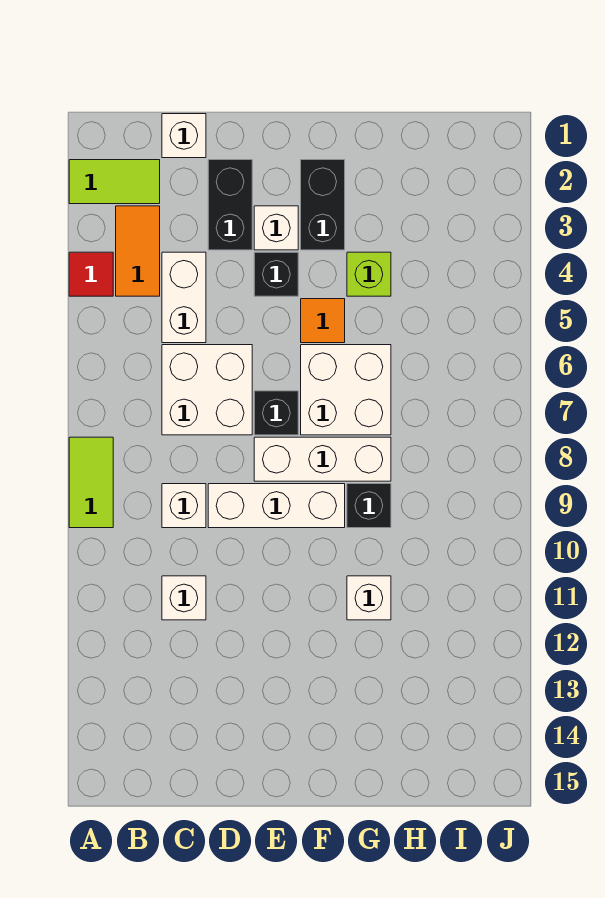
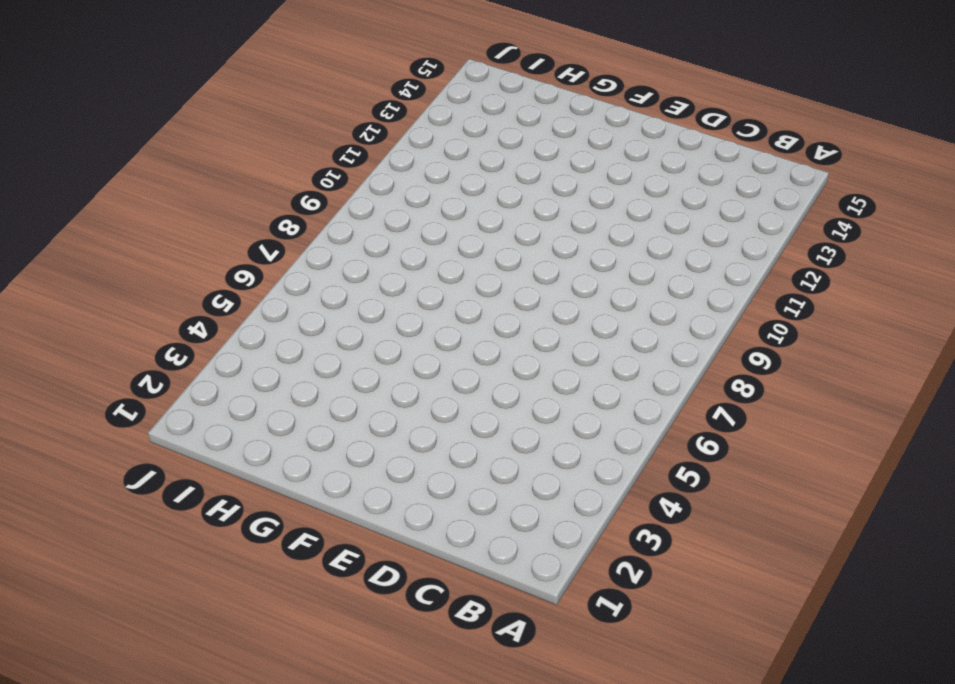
none -> lime tile A2:B2 level 1
none -> red tile A4 level 1
none -> lime tile A8:A9 level 1

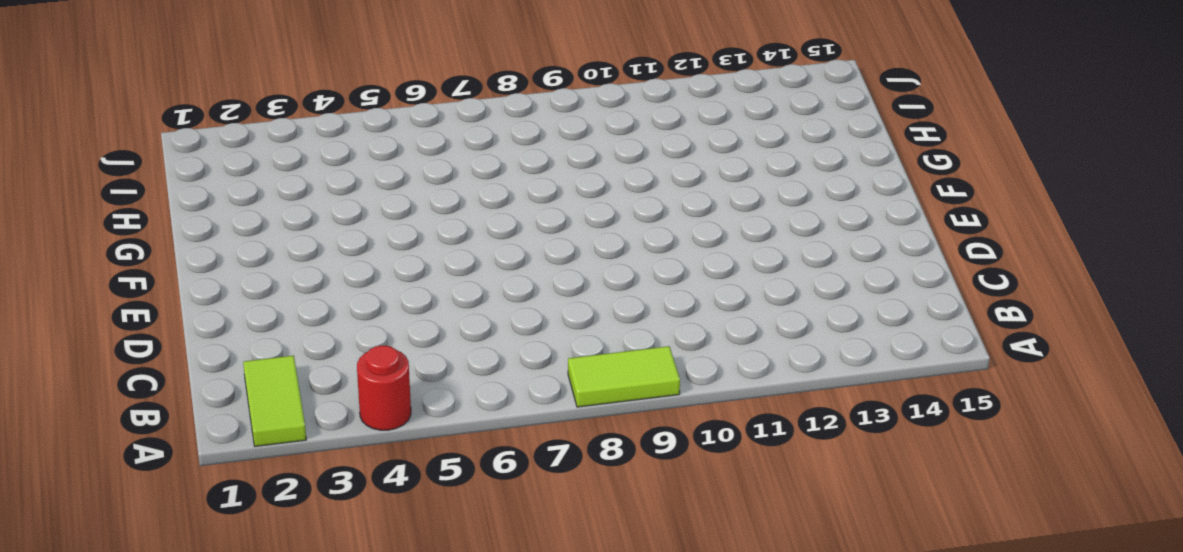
red round brick A4 level 1 -> red tile A4 level 1
none -> orange tile B3:B4 level 1
none -> white brick C1 level 1
none -> white brick C4:C5 level 1

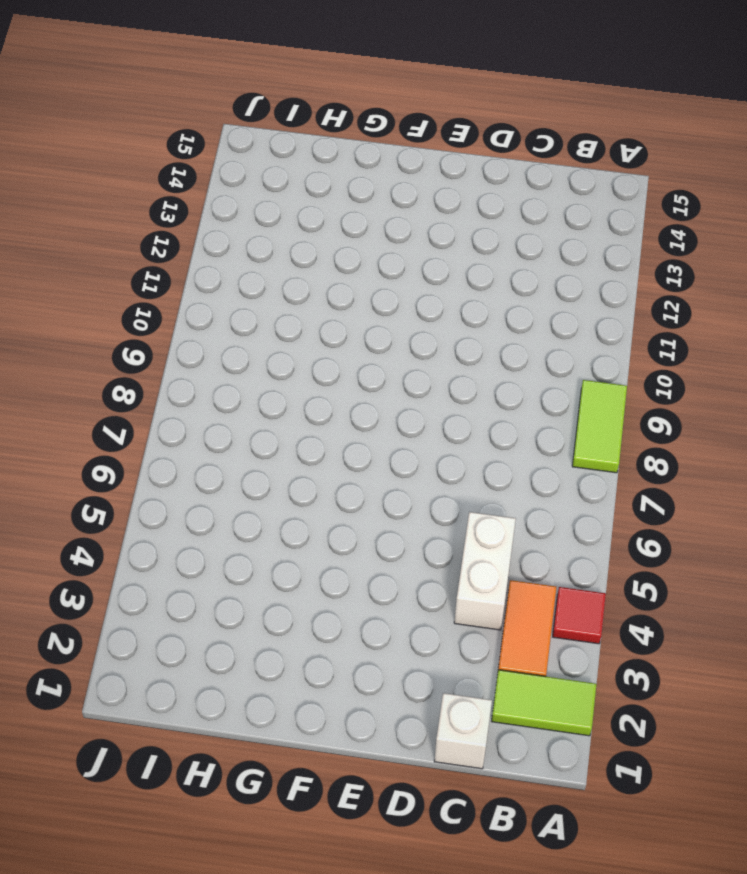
none -> white brick C6:D7 level 1
none -> white brick C9 level 1
none -> white brick C11 level 1

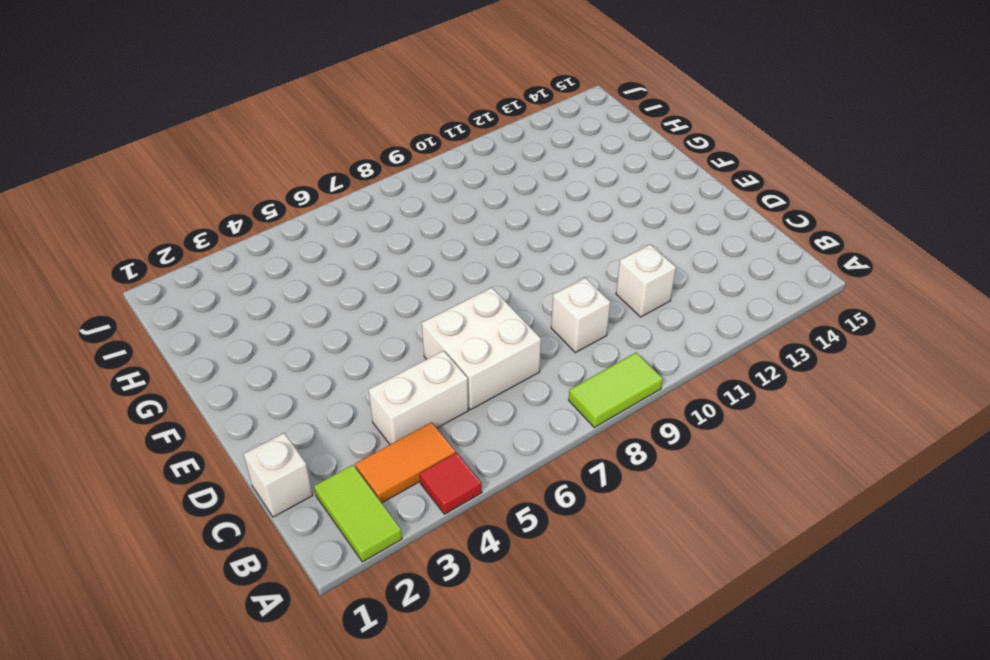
none -> black brick D2:D3 level 1
none -> white brick D9:F9 level 1
none -> white brick E3 level 1

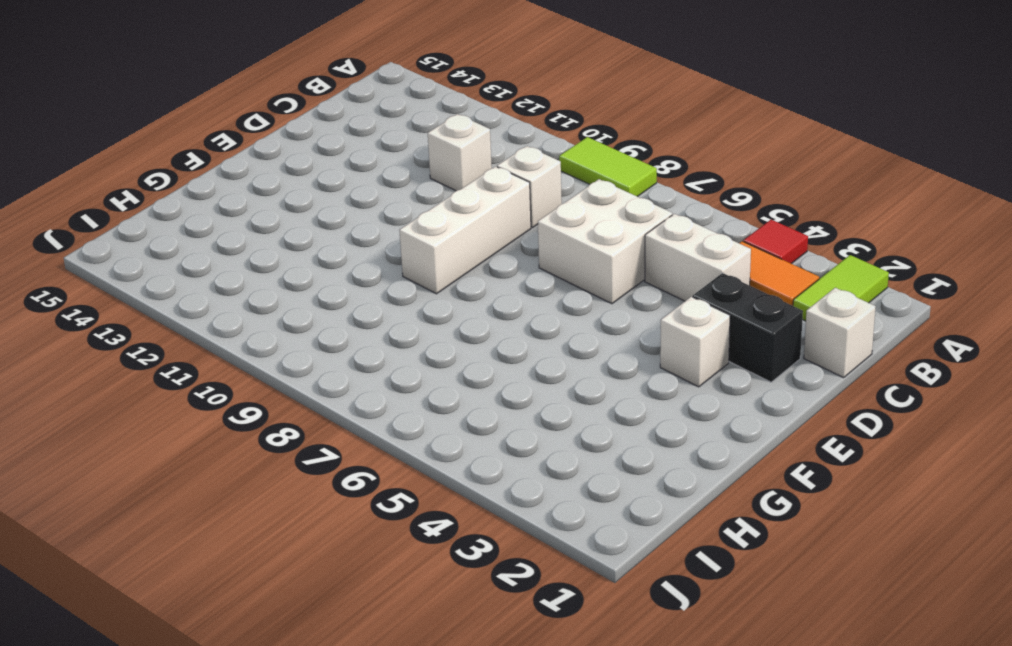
none -> black brick E4 level 1
none -> black brick E7 level 1
none -> white brick E8:G8 level 1

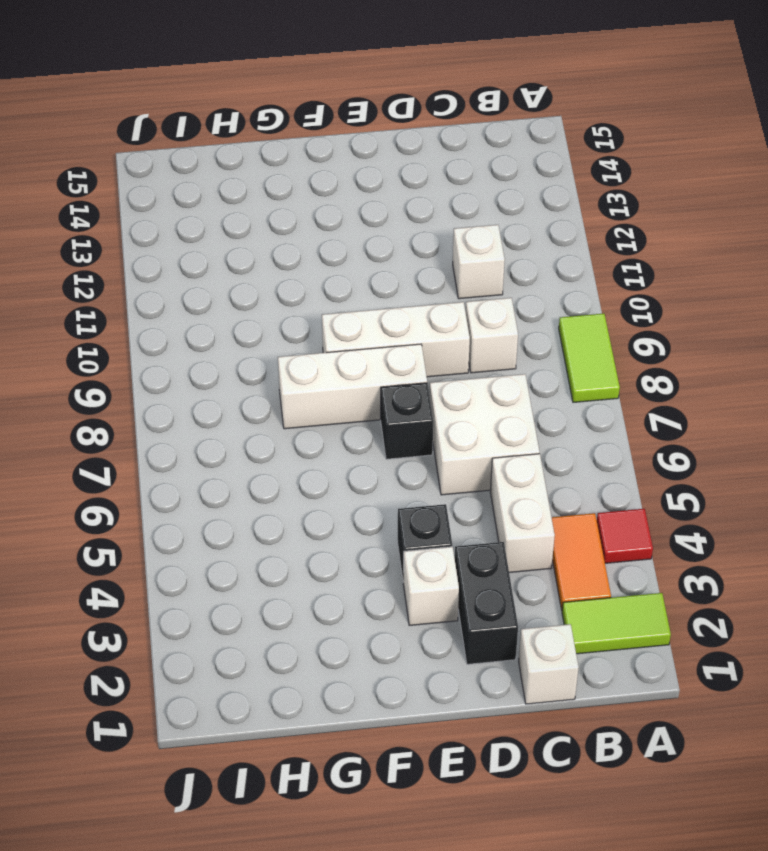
none -> black brick F2:F3 level 1
none -> orange tile F5 level 1
none -> white brick F6:G7 level 1

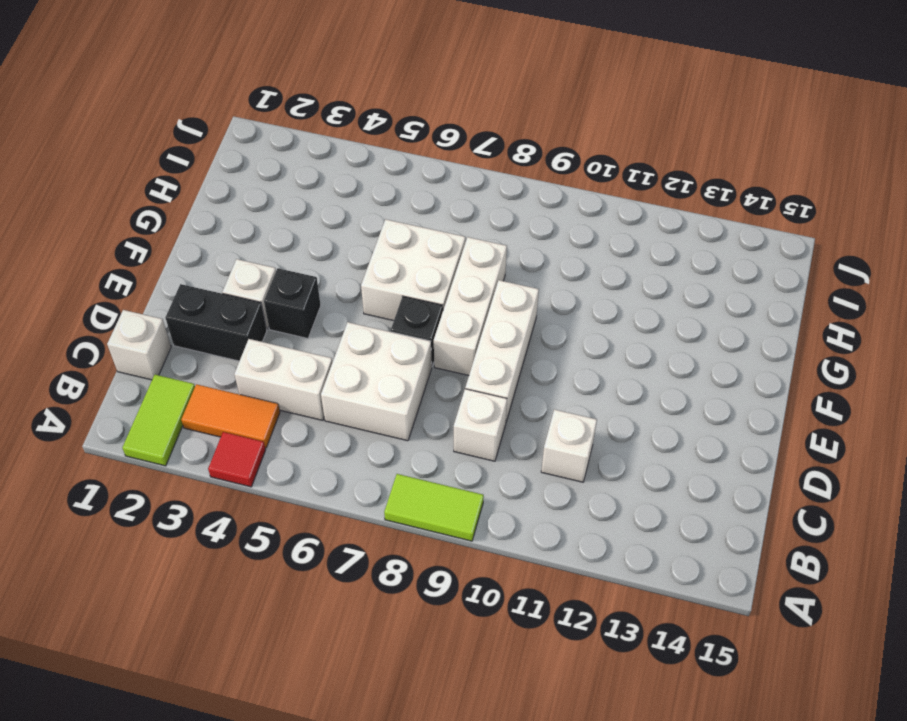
none -> black brick F2:F3 level 1
none -> orange tile F5 level 1
none -> lime brick G4 level 1

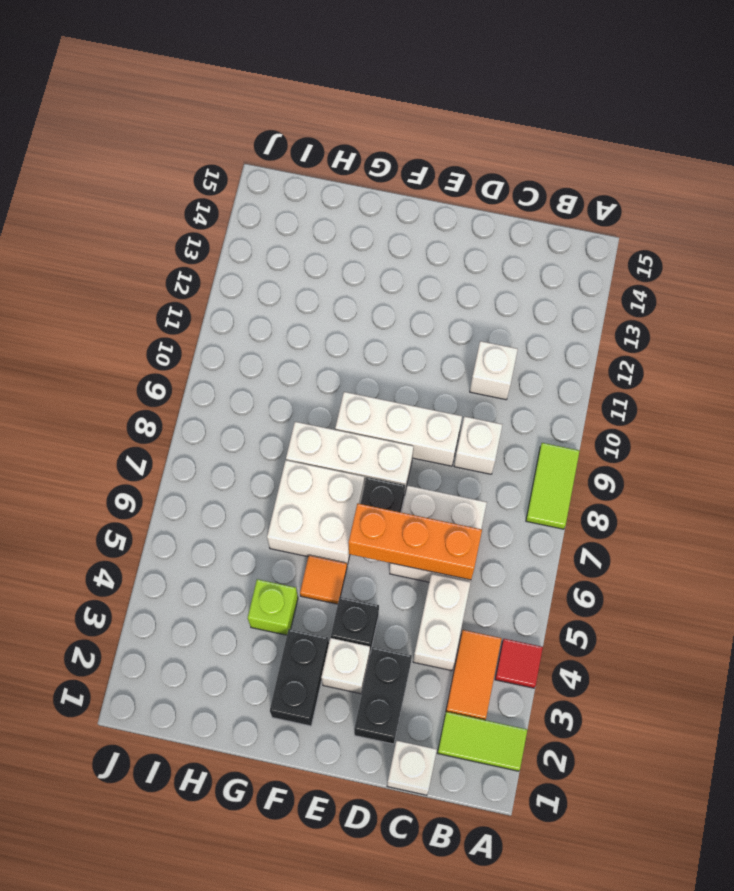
orange brick C6:E6 level 2 -> none
none -> black brick G9 level 1
none -> white brick G11 level 1

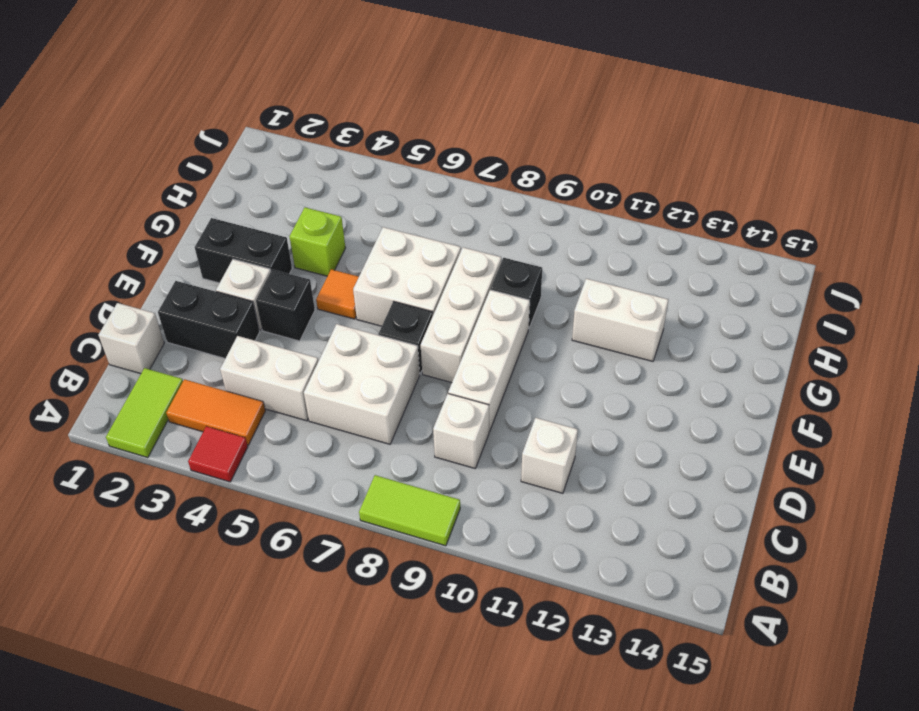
white brick G11:G12 level 1 -> white brick G11 level 1

